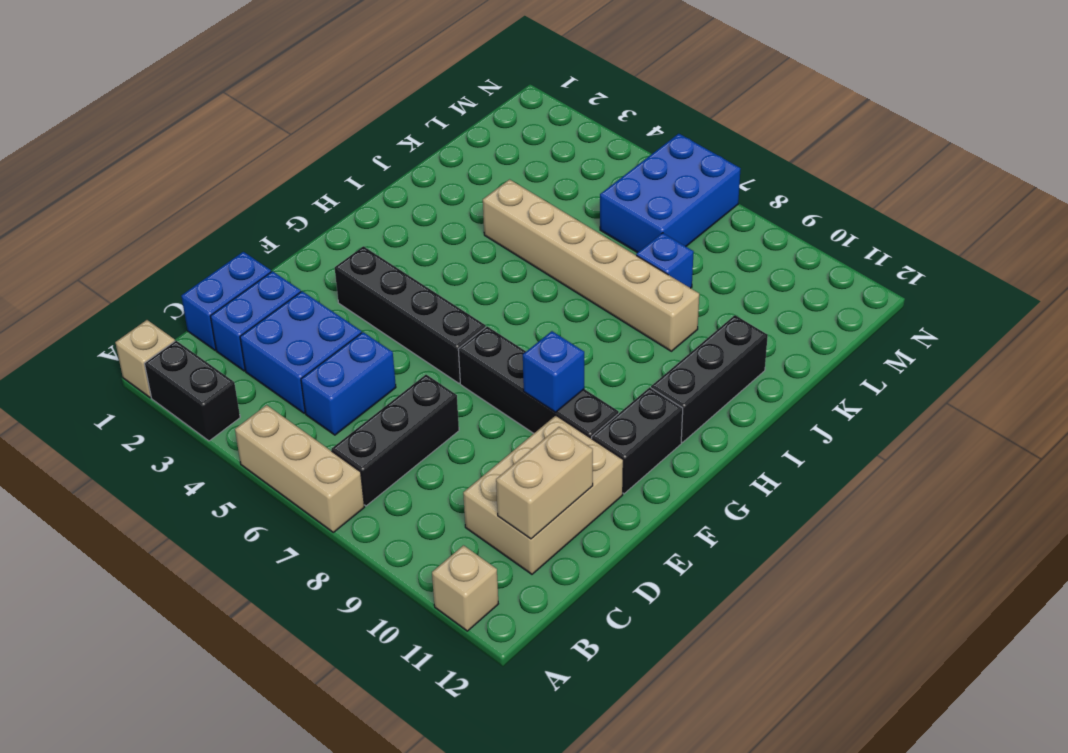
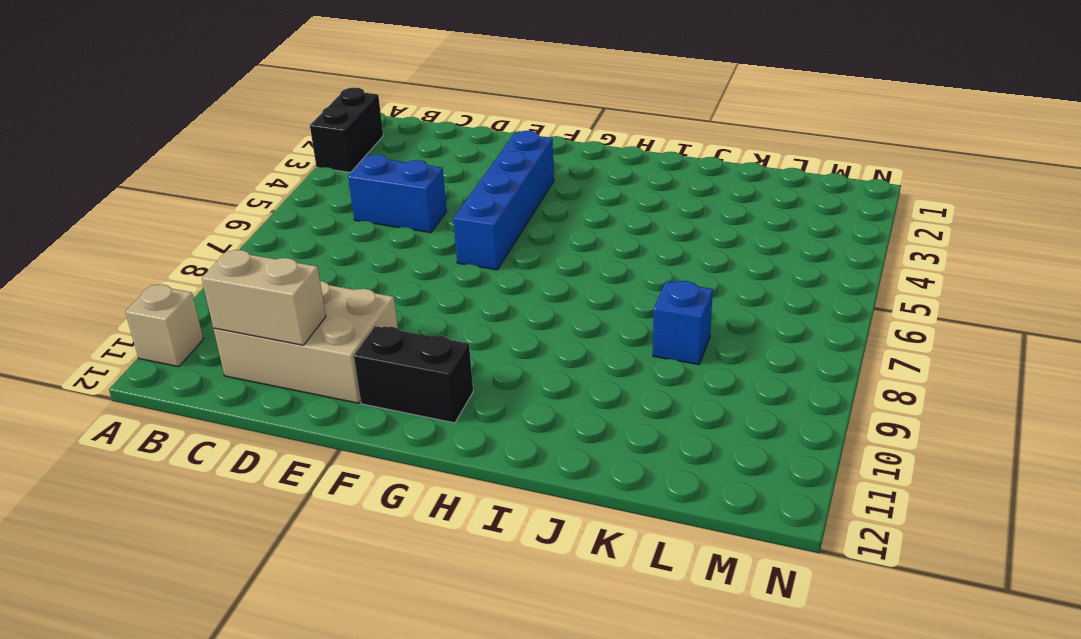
blue brick F3:F6 level 1 -> black brick F3:F6 level 1
none -> tan brick A1 level 1
none -> tan brick A5:A7 level 1
none -> black brick B7:D7 level 1

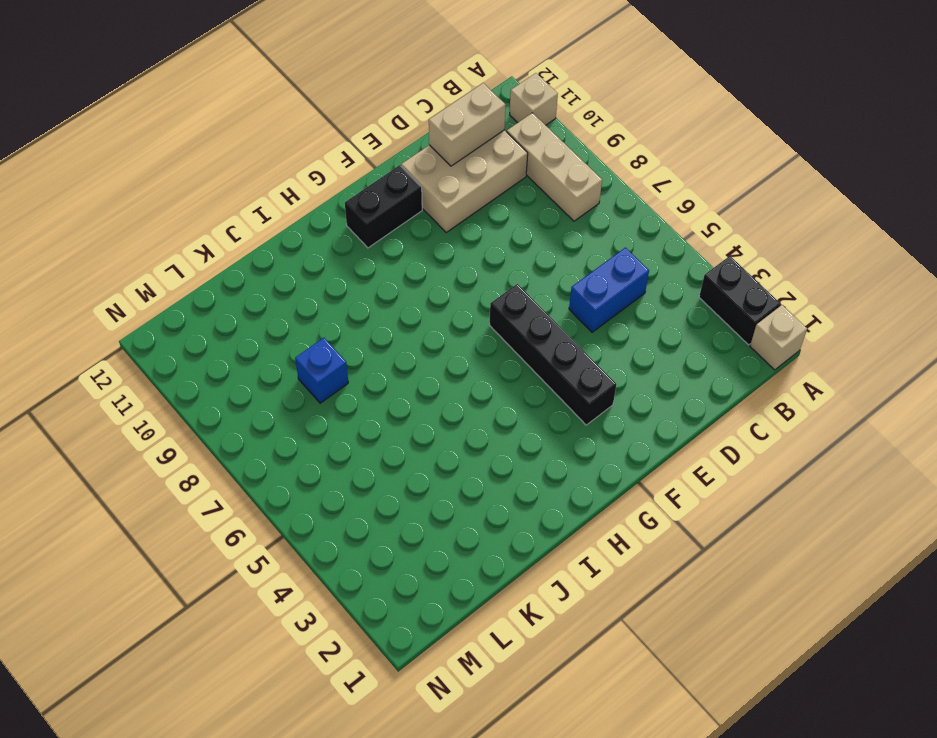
tan brick B8:B10 level 1 -> tan brick A5:A7 level 1
none -> black brick B7:D7 level 1
none -> blue brick C1:D1 level 1
none -> blue brick C2:D2 level 1

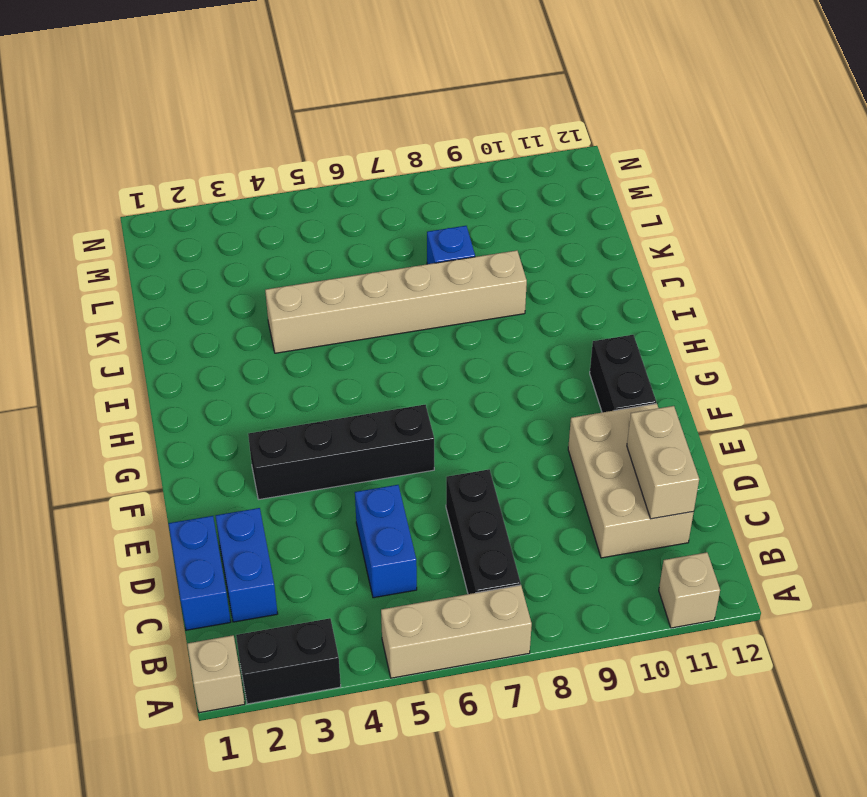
none -> blue brick C3:D4 level 1
none -> black brick F7:F10 level 1
none -> black brick H11:J11 level 1

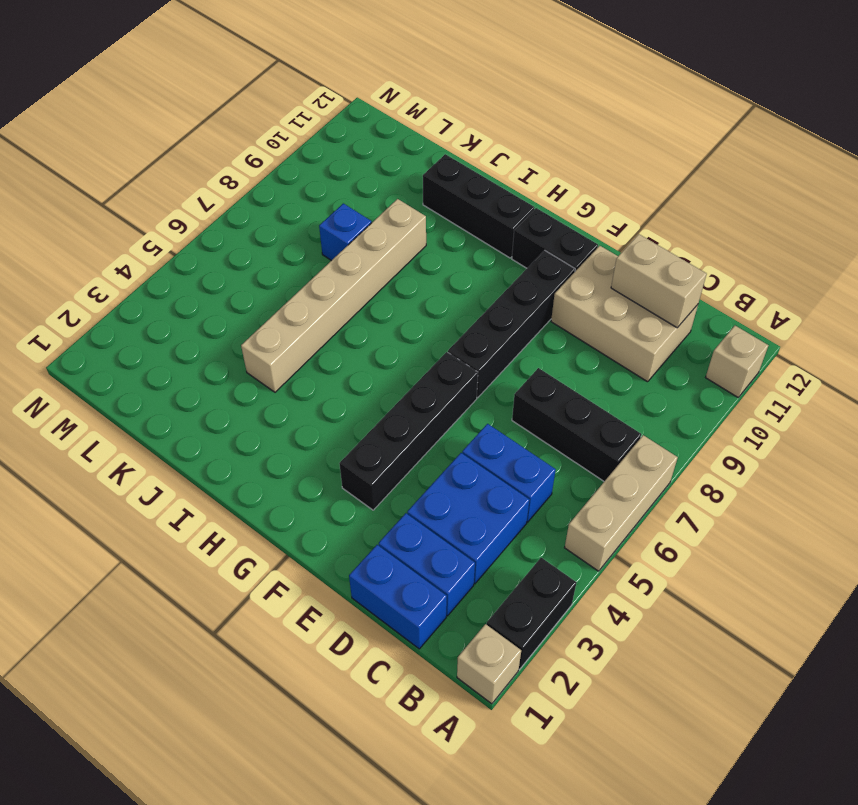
none -> blue brick L6:N7 level 1
none -> blue brick F9 level 2

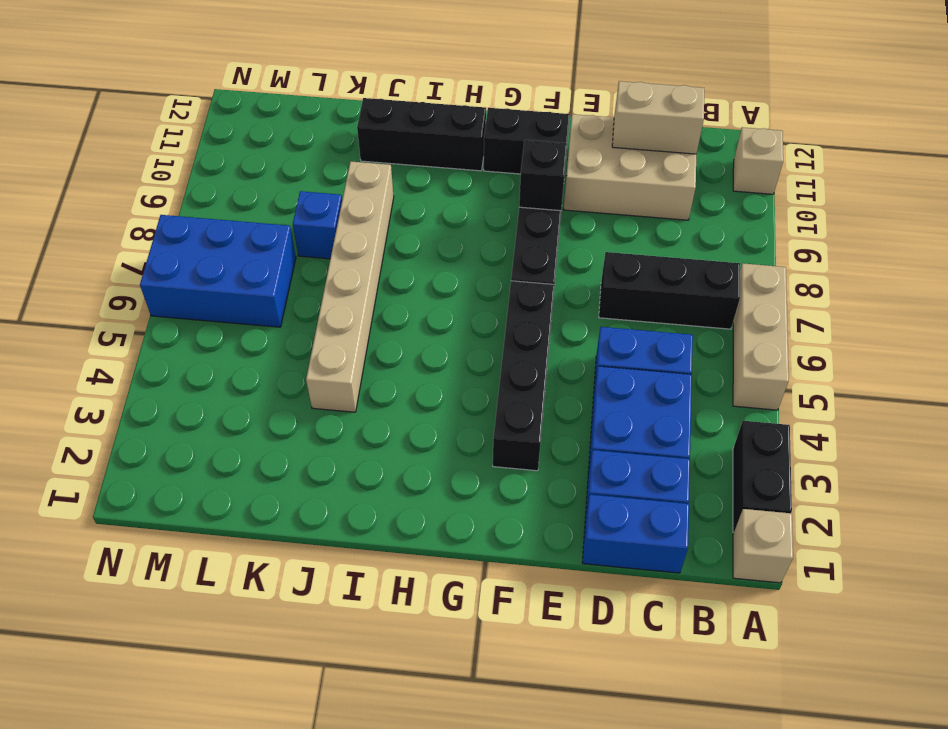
black brick F9 level 2 -> blue brick F9 level 2

